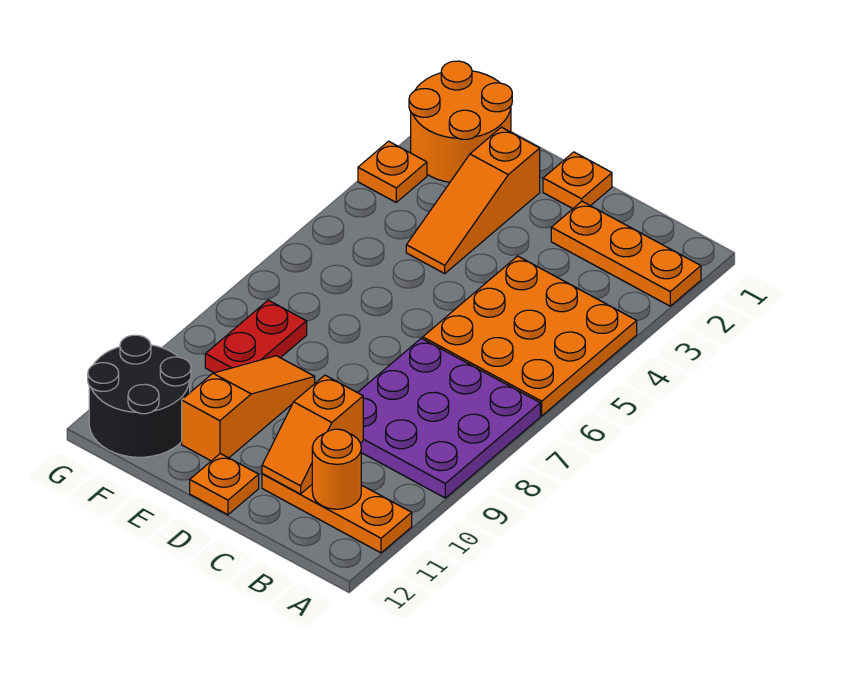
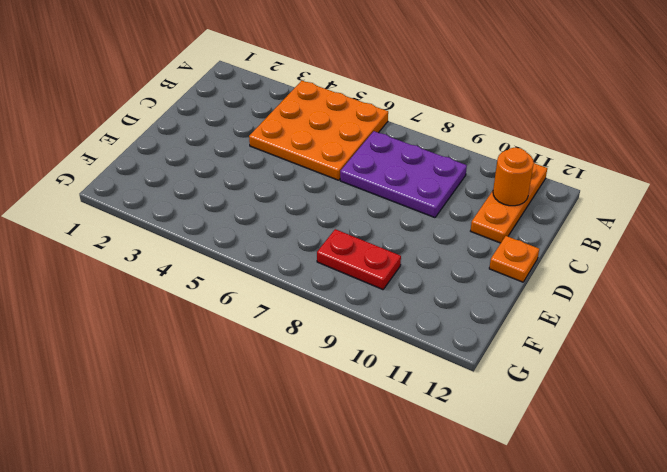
purple plate B7:C9 level 1 -> purple plate A7:C9 level 1
none -> orange plate A2:C2 level 1
none -> orange plate D1 level 1
none -> orange slope E2:E4 level 1 top 2

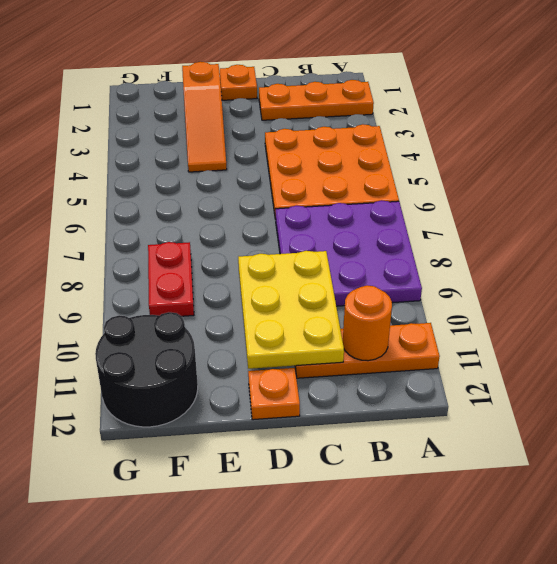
yellow plate C9:D11 level 2 -> orange slope C10:C11 level 2 top 10
none -> orange slope E9:E11 level 1 top 11
none -> orange round brick F1:G2 level 1
none -> orange plate G3 level 1

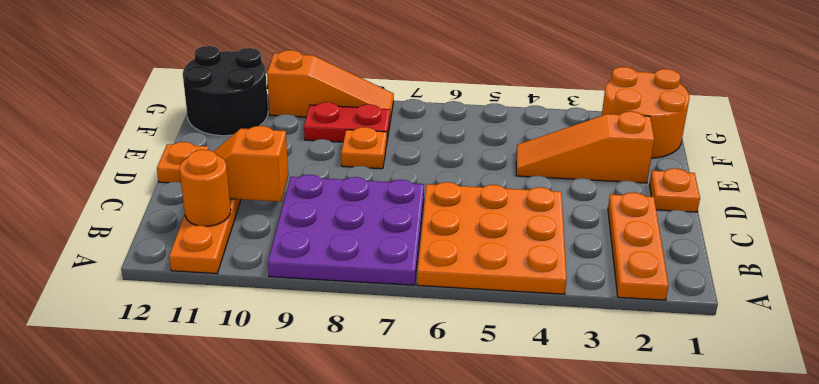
orange plate E8 level 1 -> orange plate G3 level 1
orange slope G8:G10 level 1 top 10 -> orange slope E9:E11 level 1 top 11

